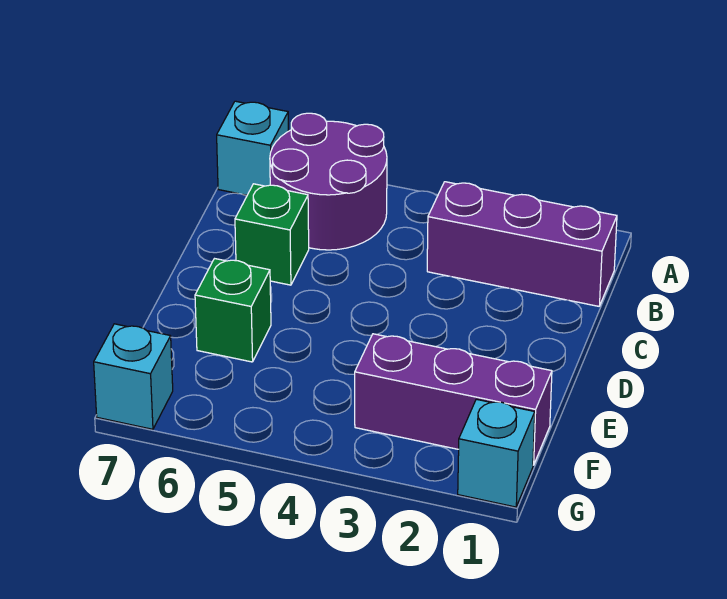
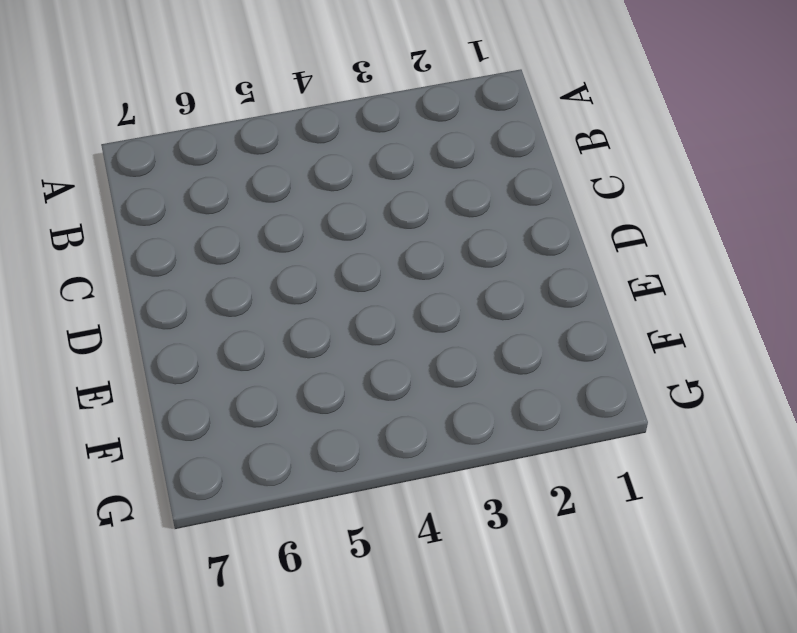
none -> purple round brick A5:B6 level 1
none -> cyan brick A7 level 1

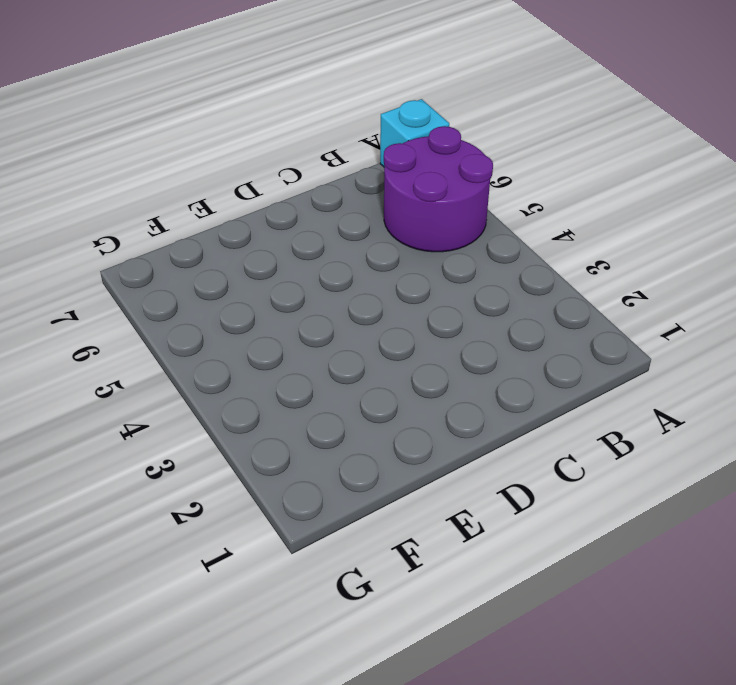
none -> purple brick B1:B3 level 1
none -> green brick C6 level 1

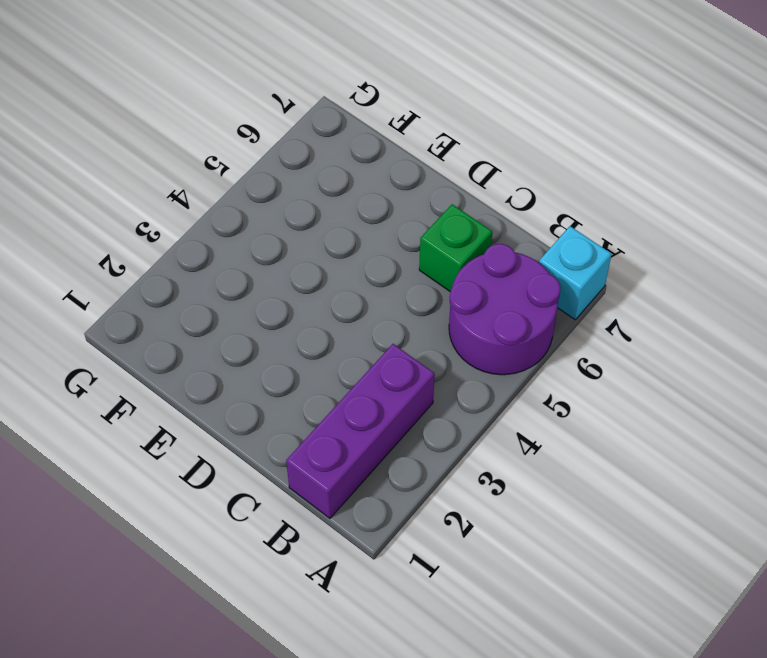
none -> green brick E6 level 1
none -> purple brick F1:F3 level 1

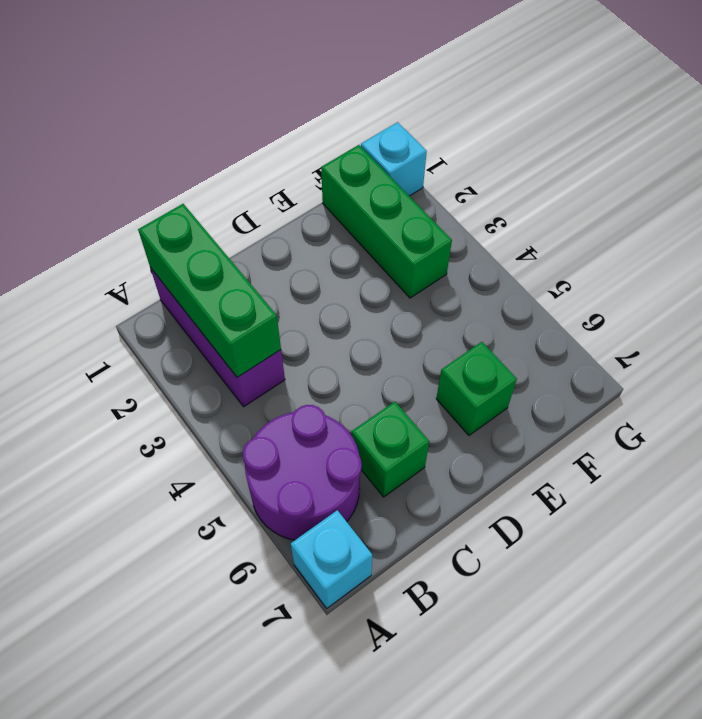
green brick B1:B3 level 2 -> none
green brick F1:F3 level 1 -> purple brick F1:F3 level 1
none -> cyan brick G7 level 1

